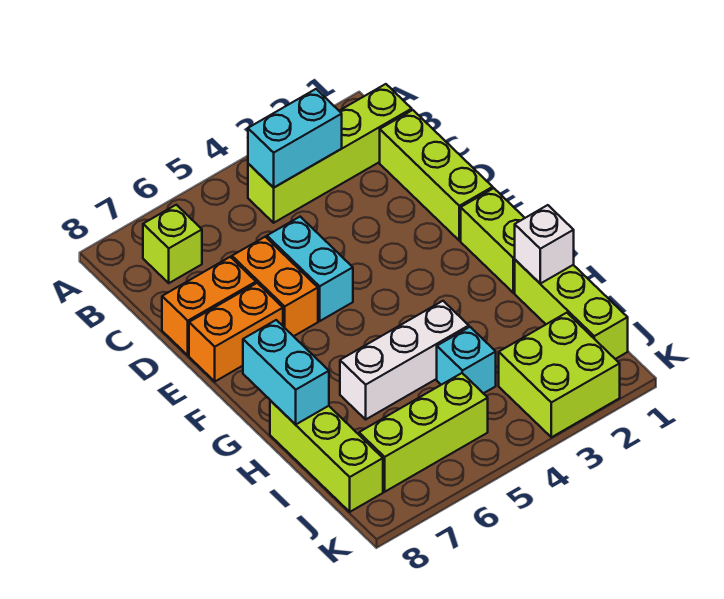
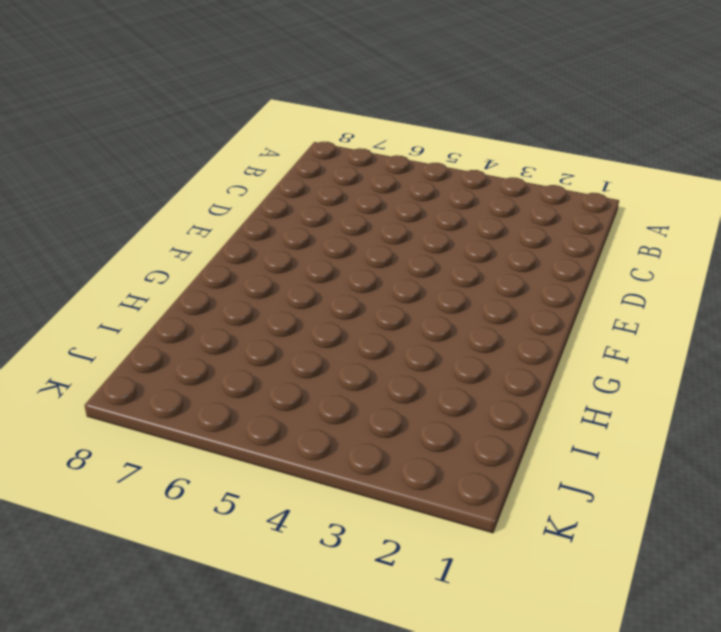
none -> lime brick B1:B4 level 1
none -> lime brick B7 level 1
none -> lime brick C1:E1 level 1

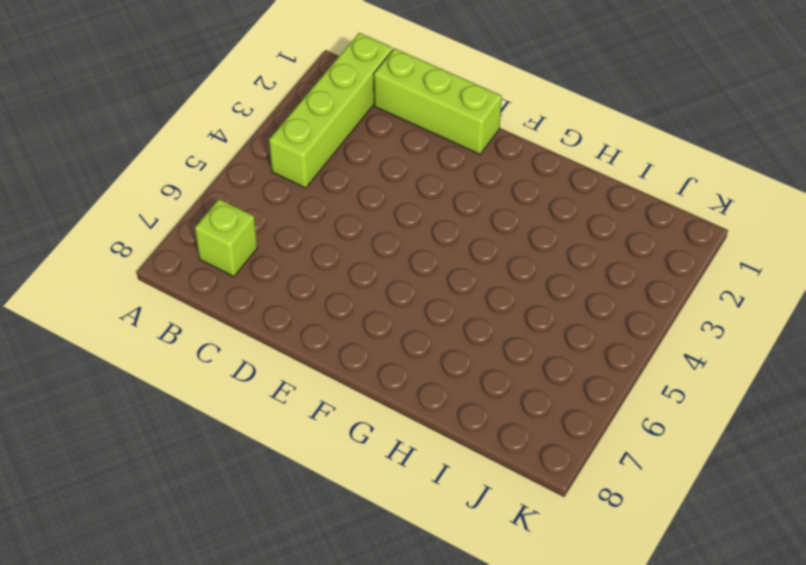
none -> cyan brick D5:E5 level 1
none -> orange brick D6:E6 level 1
none -> orange brick D7:D8 level 1

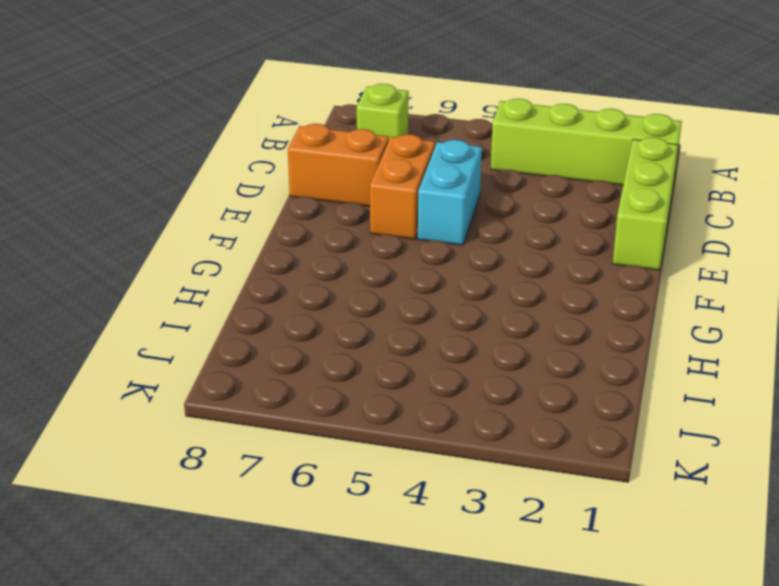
none -> orange brick E7:E8 level 1
none -> lime brick F1:G1 level 1
none -> lime brick H1:J1 level 1

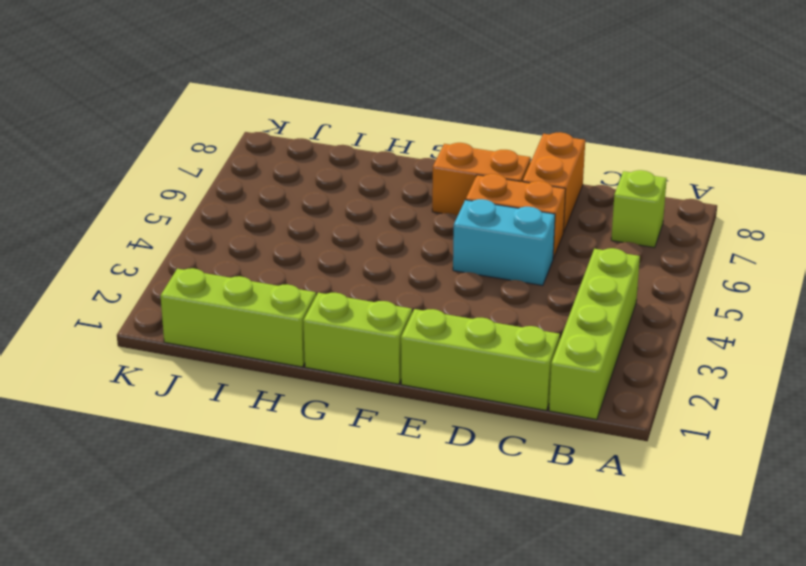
orange brick E7:F7 level 1 -> orange brick E7:E8 level 1
none -> white brick H4:H6 level 1
none -> lime brick H8:J8 level 1
none -> cyan brick I4 level 1

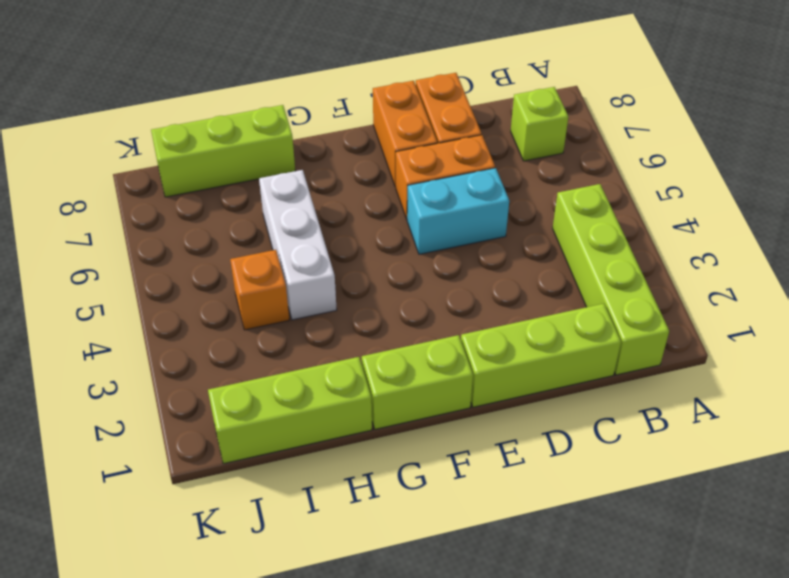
orange brick I4 level 1 -> cyan brick I4 level 1
none -> lime brick J2:K3 level 1
none -> lime brick J5:J7 level 1
none -> cyan brick B3:B4 level 2

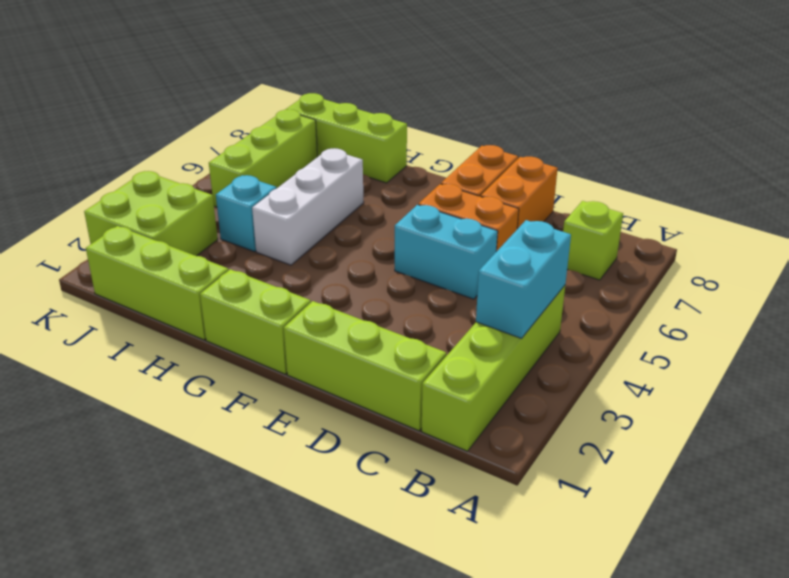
none -> cyan brick G8:H8 level 2
none -> white brick H1 level 2

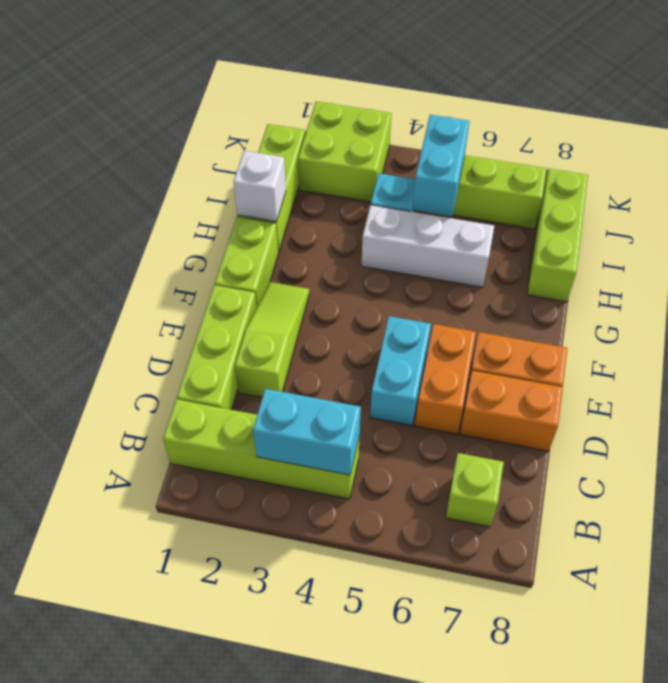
lime slope D2:F2 level 1 top D -> none
cyan brick I5:J5 level 2 -> cyan brick G8:H8 level 2

